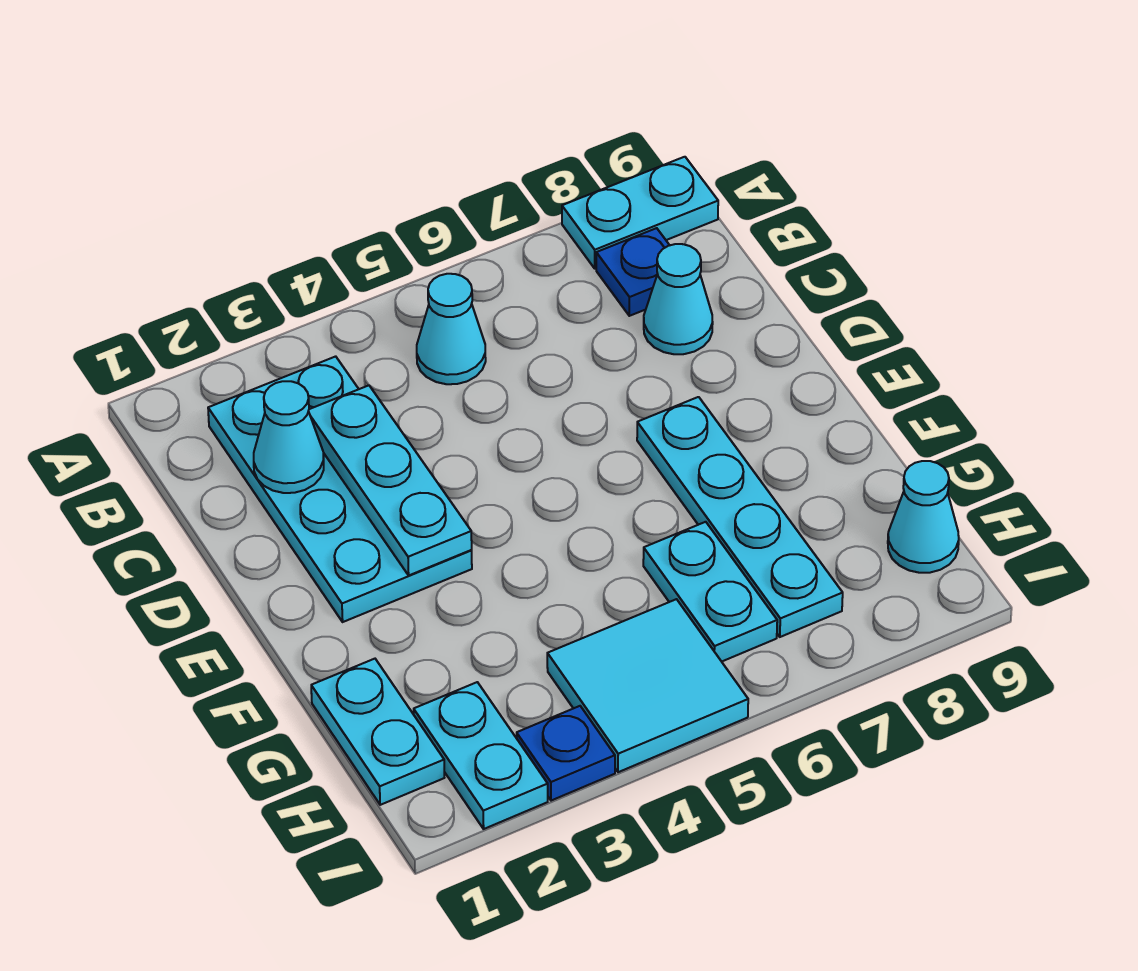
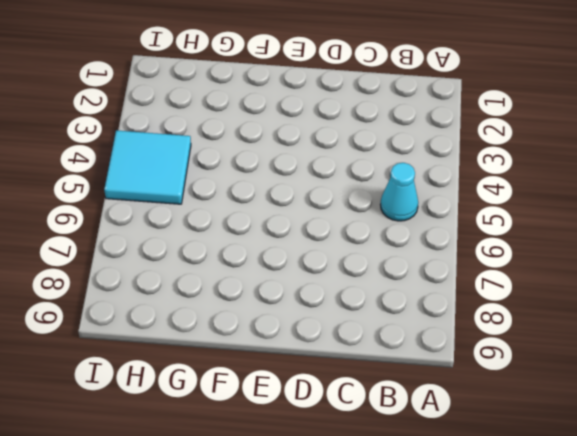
none -> cyan plate A8:A9 level 1
none -> cyan plate B2:E3 level 1
none -> blue plate B8 level 1

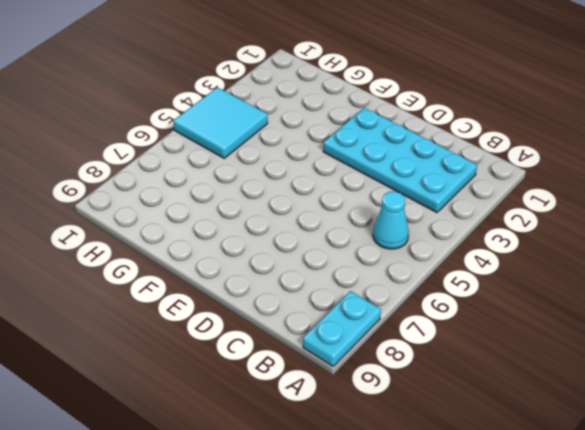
none -> blue plate B8 level 1
none -> cyan cone C8 level 1
none -> cyan plate E7:H7 level 1

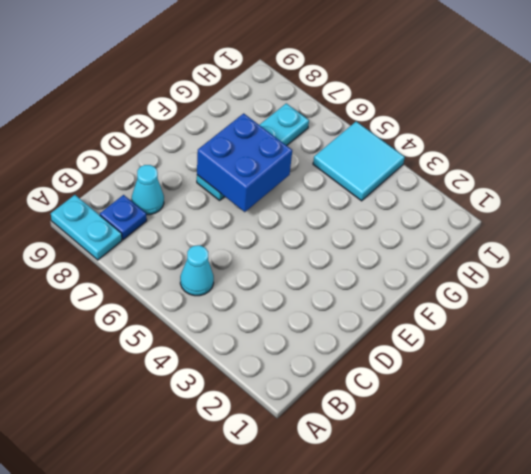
blue brick E6:F7 level 2 -> none
none -> cyan plate B2:E3 level 1
none -> cyan plate G1:H1 level 1
none -> cyan plate G6:H6 level 1

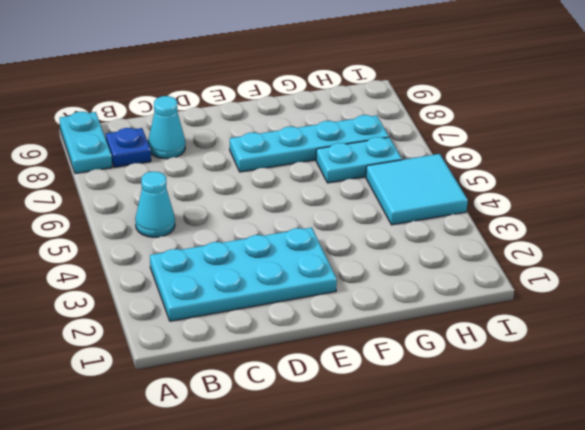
none -> cyan plate G1:H1 level 1
none -> cyan plate H2:I2 level 1
none -> cyan cone H9 level 1

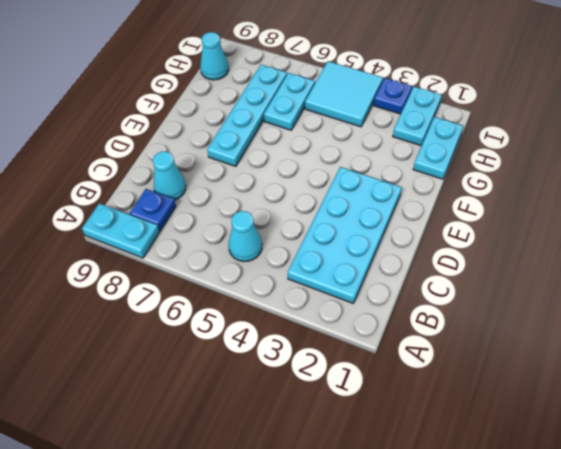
none -> cyan cone C2 level 2
none -> cyan plate C3:E3 level 2

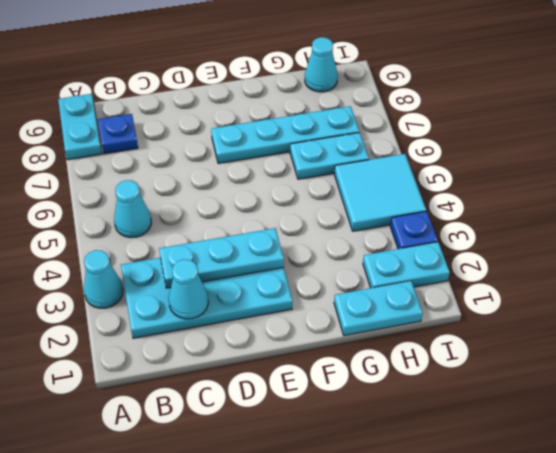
cyan cone A3 level 1 -> cyan cone C8 level 1

